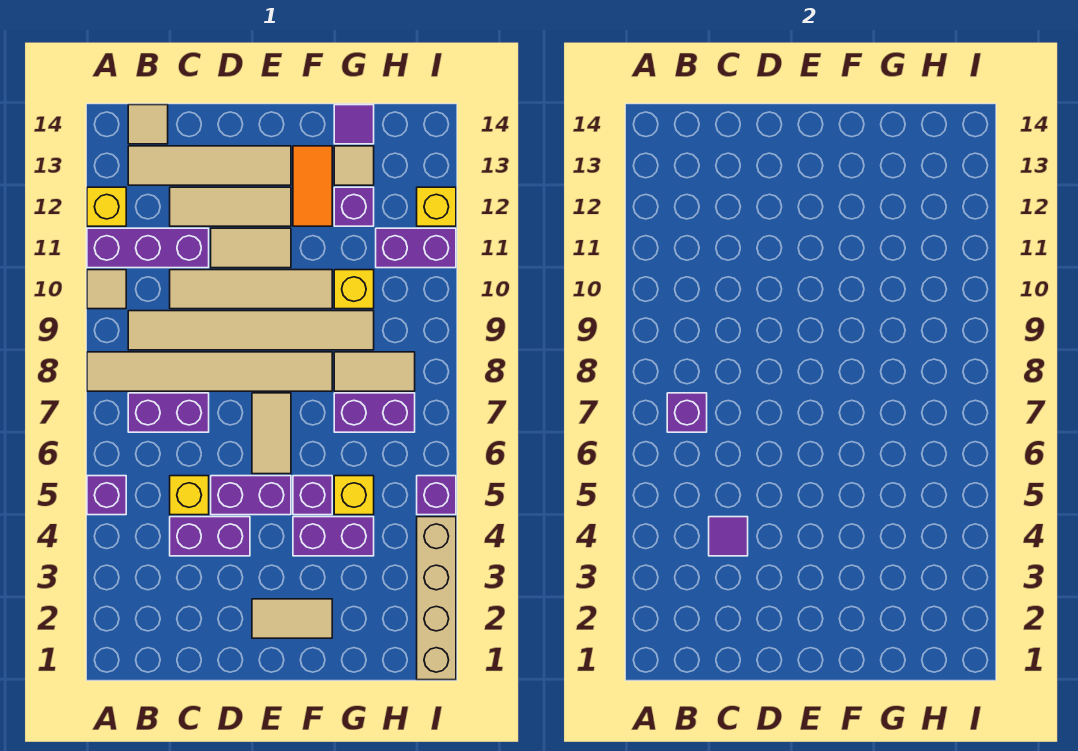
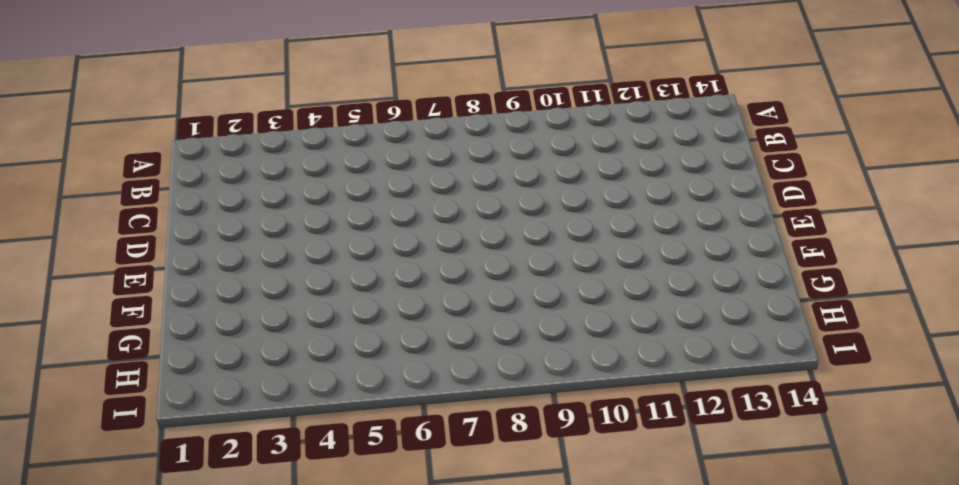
none -> purple brick A5 level 1
none -> tan tile A8:F8 level 1
none -> tan tile A10 level 1
none -> purple brick A11:C11 level 1

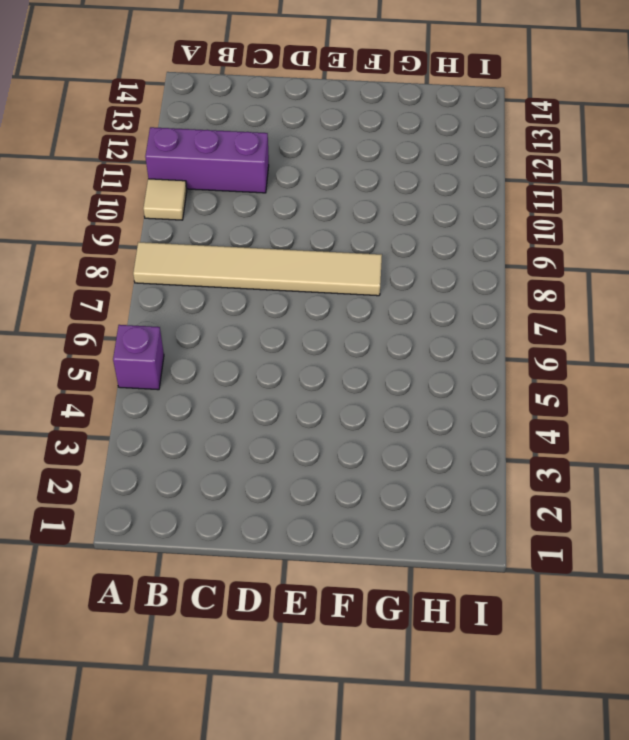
none -> yellow brick A12 level 1
none -> purple brick B7:C7 level 1
none -> tan tile B9:G9 level 1
none -> tan tile B13:E13 level 1

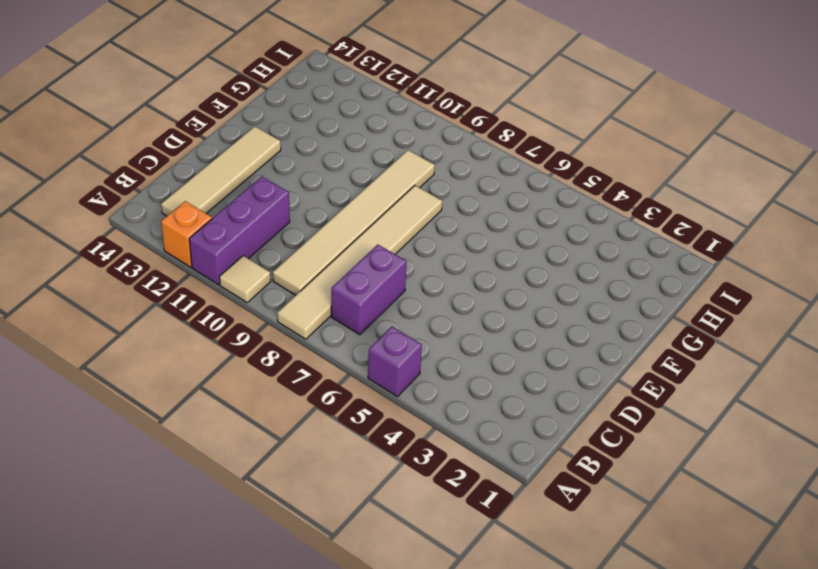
orange brick A12 level 1 -> yellow brick A12 level 1
none -> tan tile B14 level 1
none -> purple brick C4:D4 level 1
none -> yellow brick C5 level 1
none -> tan tile C10:F10 level 1

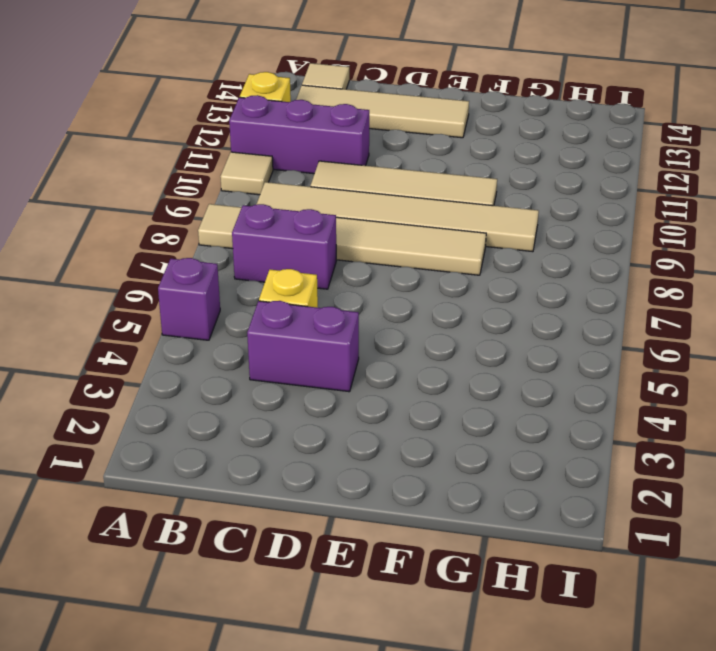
none -> tan tile C12:E12 level 1
none -> purple brick D5:E5 level 1
none -> tan tile D11:E11 level 1
none -> tan tile E2:F2 level 1

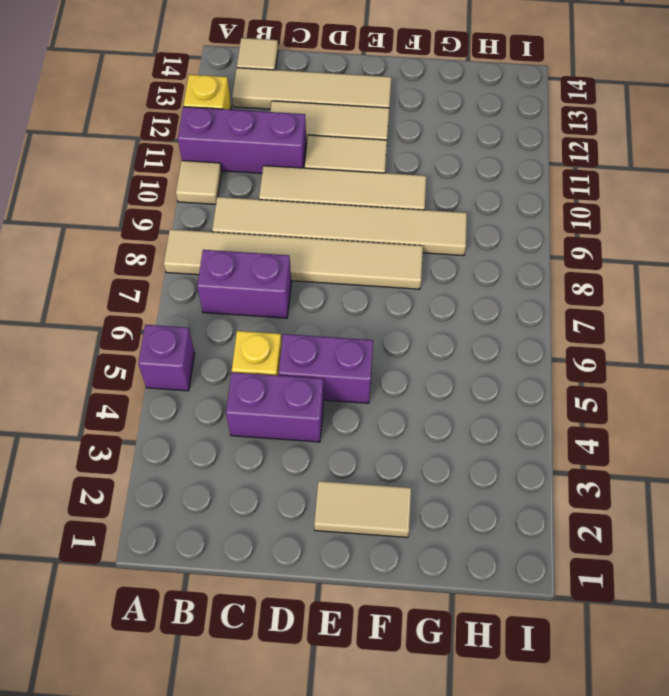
none -> tan tile E6:E7 level 1
none -> purple brick F4:G4 level 1
none -> purple brick F5 level 1
none -> orange tile F12:F13 level 1

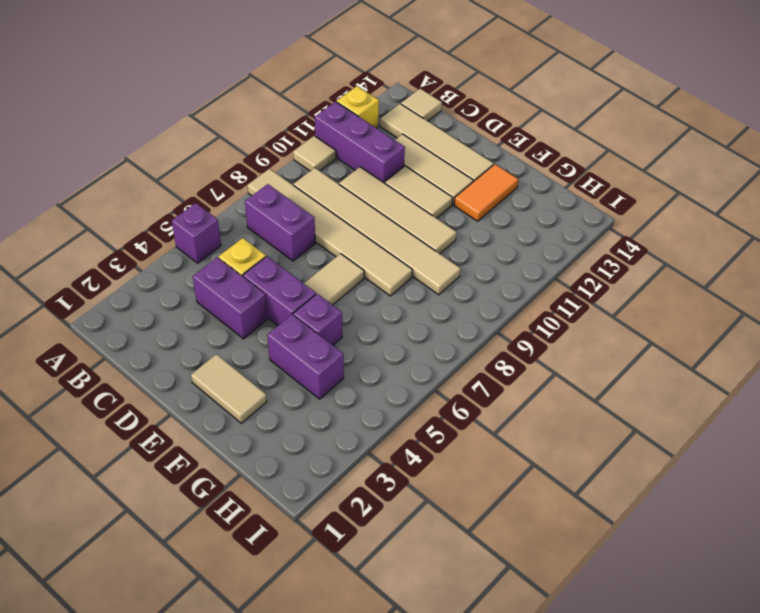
none -> yellow brick G5 level 1
none -> purple brick G7:H7 level 1
none -> tan tile G8:H8 level 1
none -> yellow brick G10 level 1

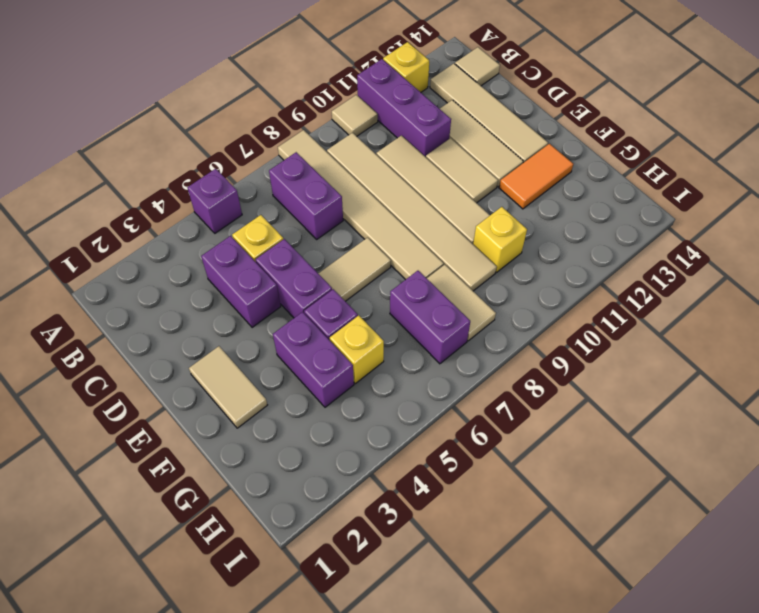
none -> purple brick G12 level 1
none -> tan tile G13 level 1
none -> purple tile G14 level 1
none -> purple brick H11:I11 level 1

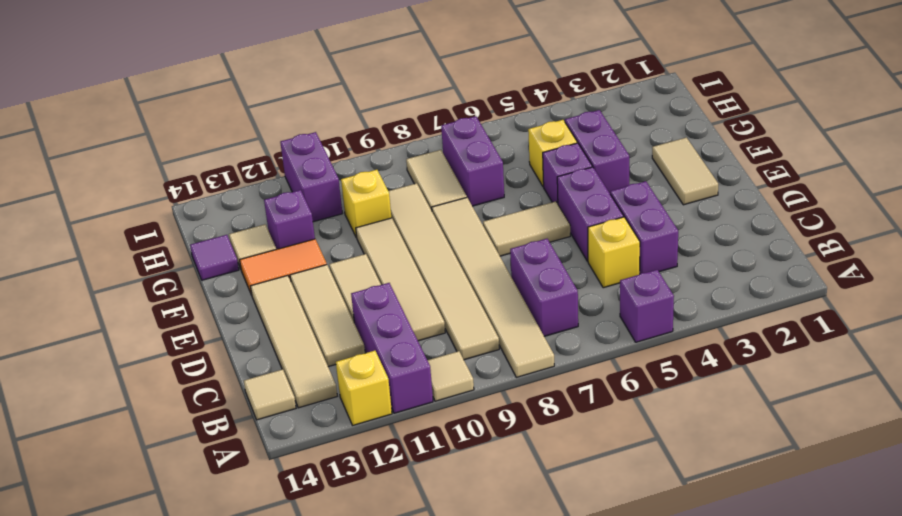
none -> tan brick I1:I4 level 1
none -> purple brick I5 level 1
none -> yellow brick I12 level 1
none -> purple brick B7 level 2

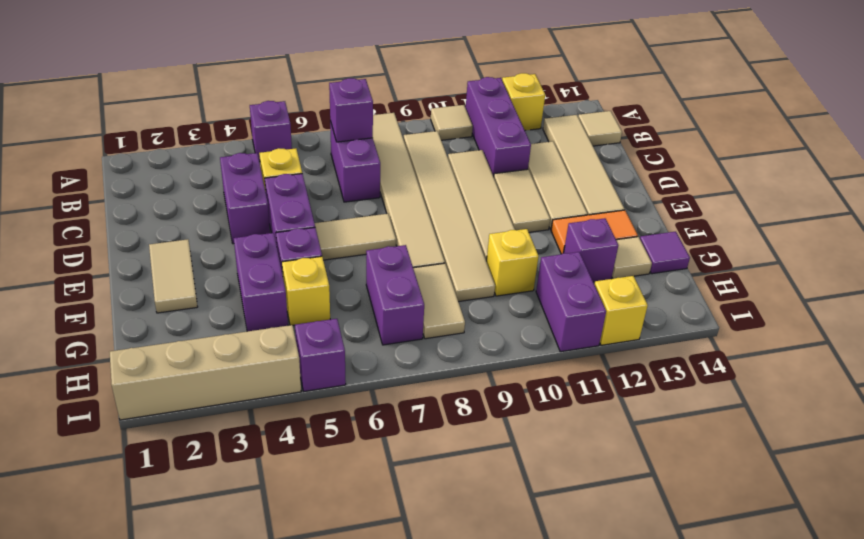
none -> purple tile C4 level 2

